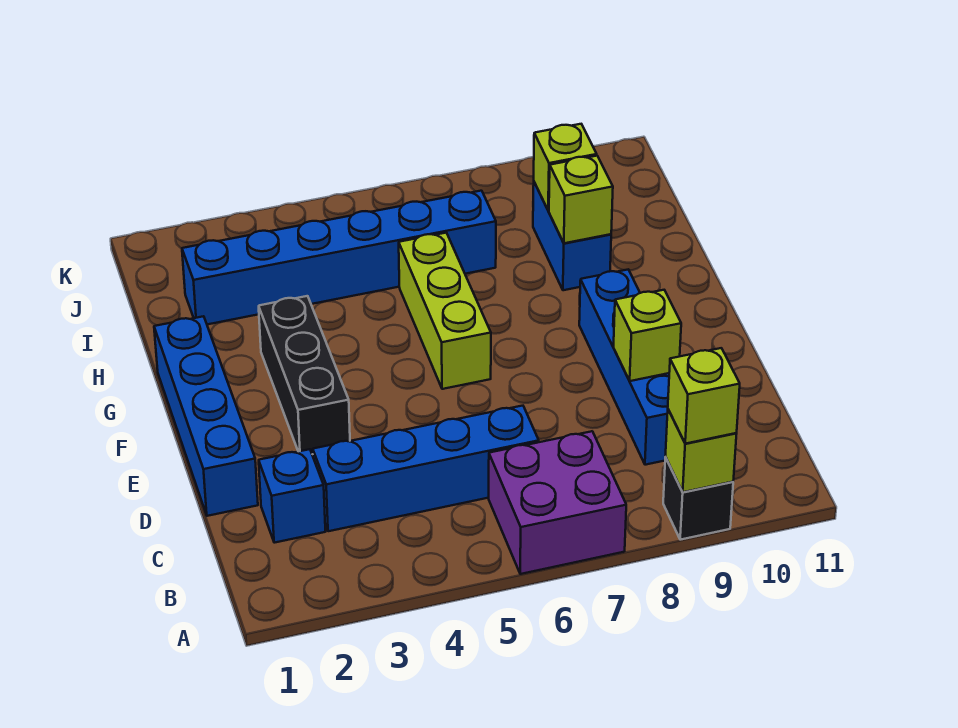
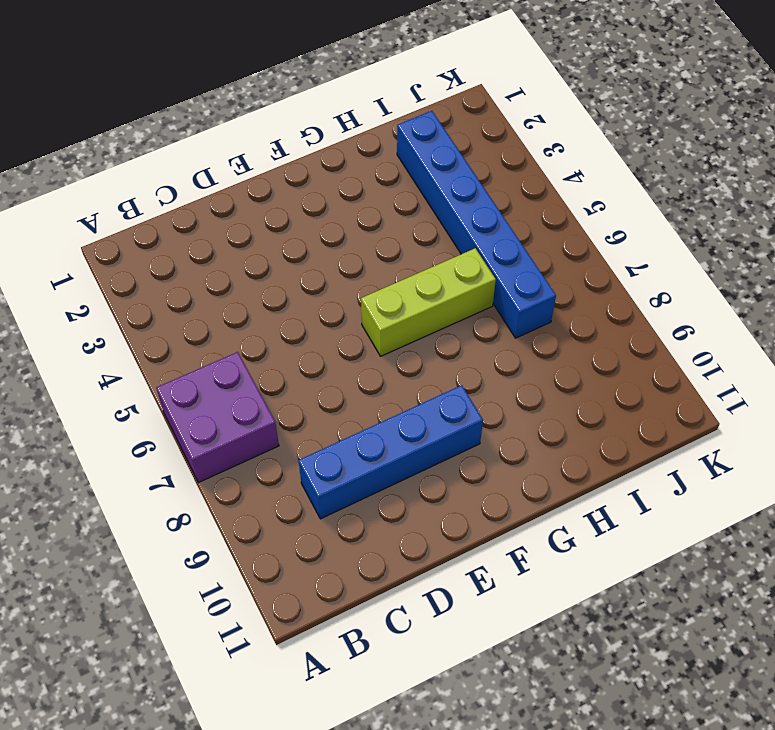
none -> black brick A9 level 1
none -> blue brick C2 level 1
none -> blue brick C3:C6 level 1

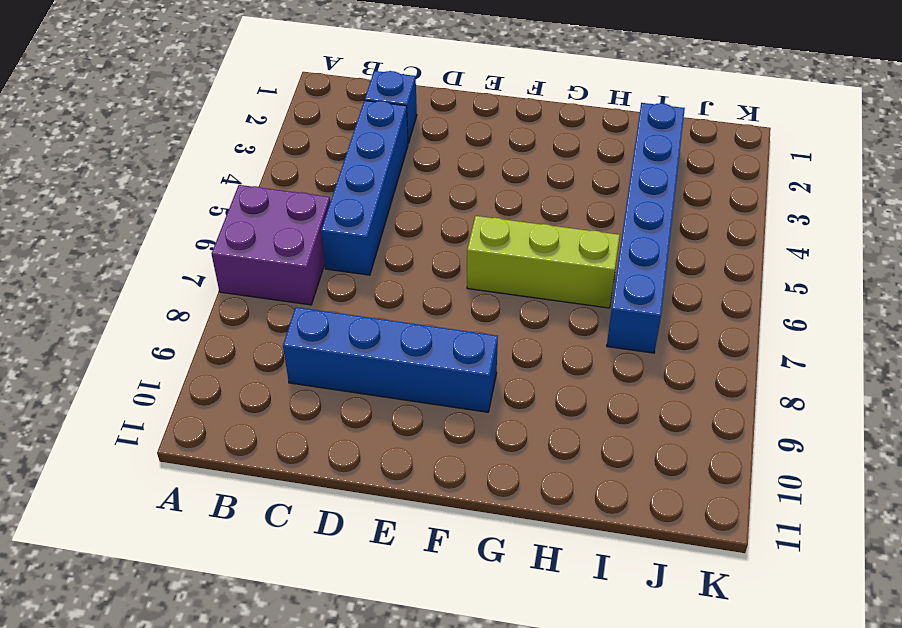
none -> black brick A9 level 1
none -> blue brick D1:G1 level 1
none -> black brick E3:G3 level 1

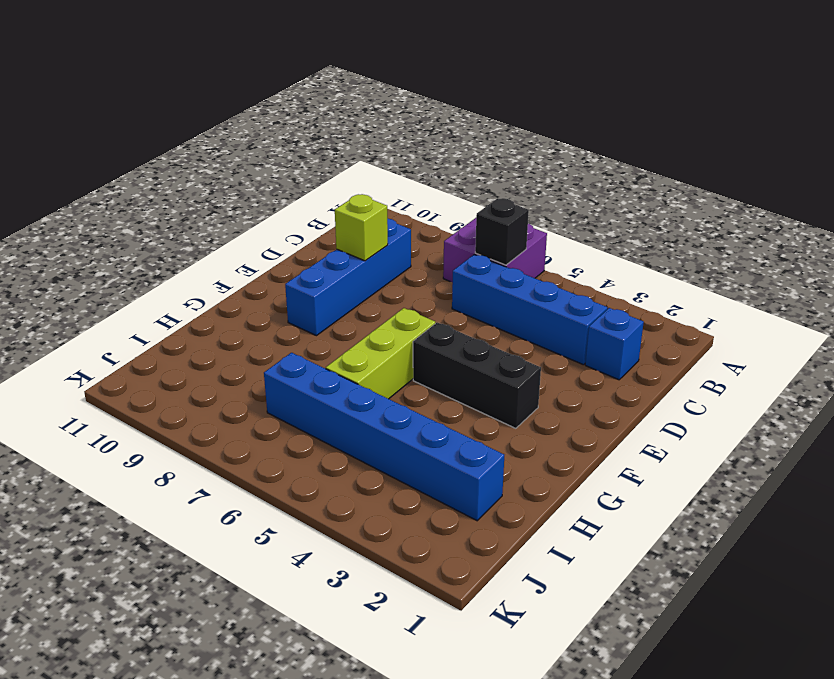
black brick B6 level 2 -> black brick A9 level 1
black brick F3:F5 level 1 -> black brick E3:G3 level 1
none -> blue brick D1:G1 level 1
none -> blue brick H9:I9 level 1
none -> lime brick A9 level 2

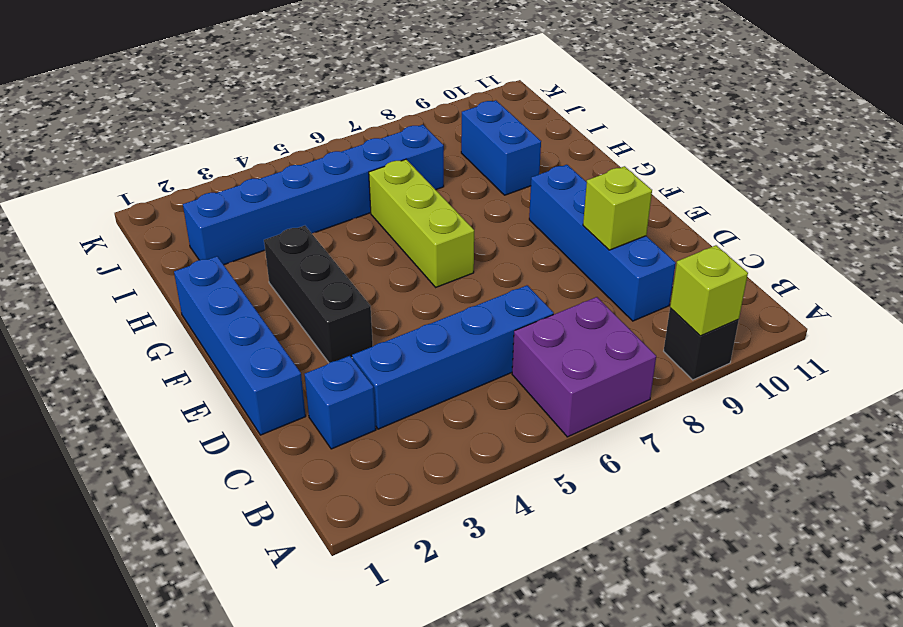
none -> lime brick H9 level 2
none -> lime brick I9 level 2
none -> lime brick A9 level 3

